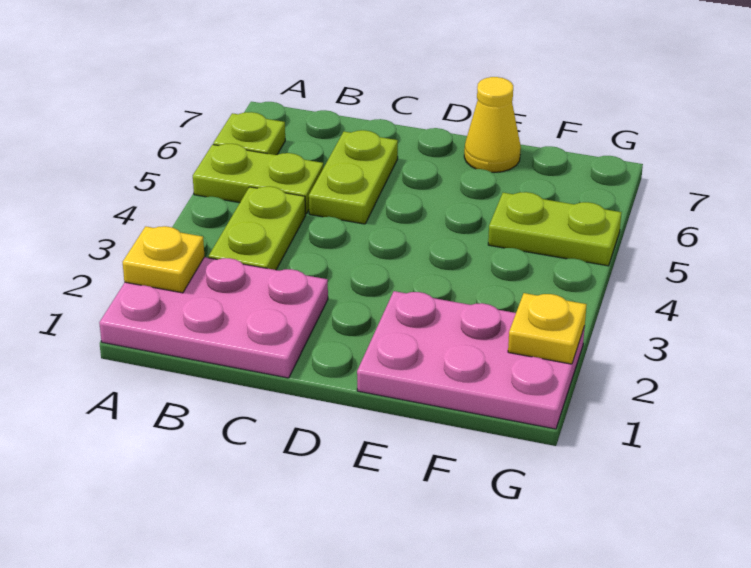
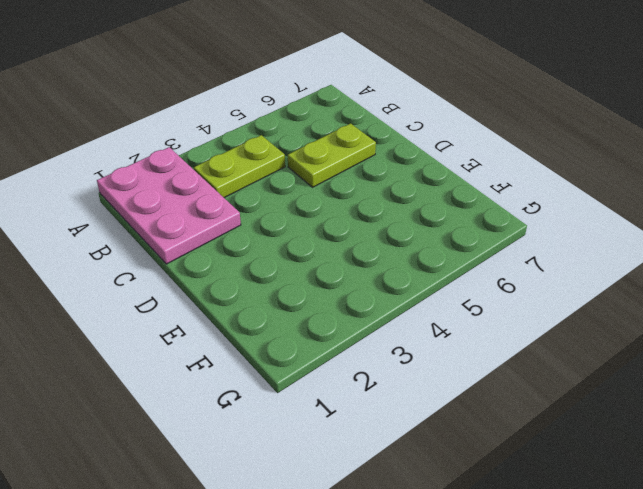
none -> lime plate A5:B5 level 1
none -> lime plate A6 level 1

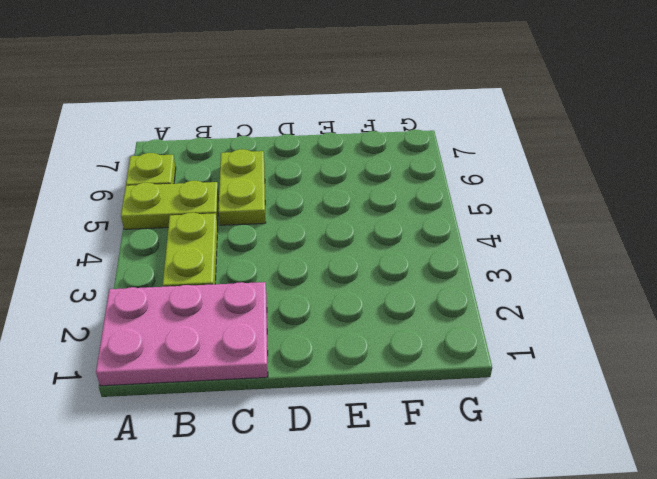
none -> pink plate E1:G2 level 1
none -> yellow cone E7 level 1

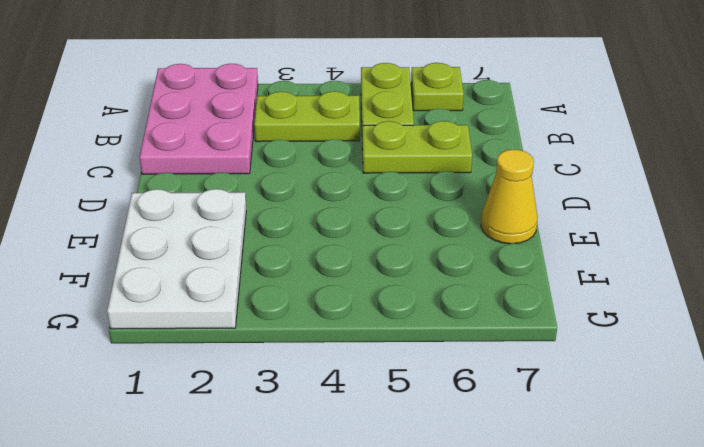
white plate E1:G2 level 1 -> pink plate E1:G2 level 1
none -> lime plate F5:G5 level 1
none -> yellow plate A2 level 2

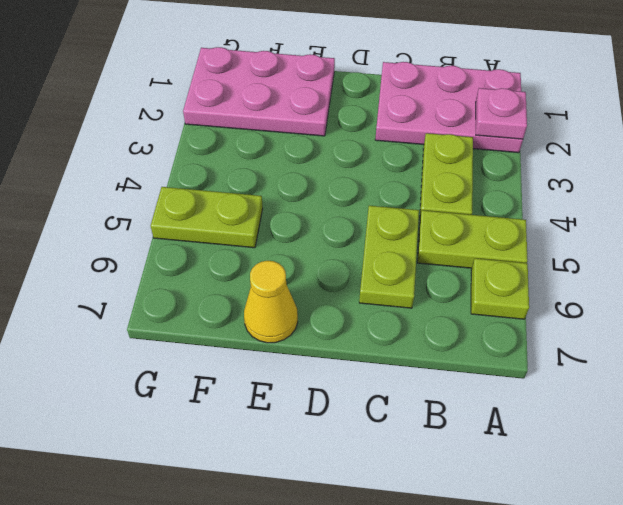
pink plate A2 level 2 -> yellow plate A2 level 2
none -> yellow plate G2 level 2

